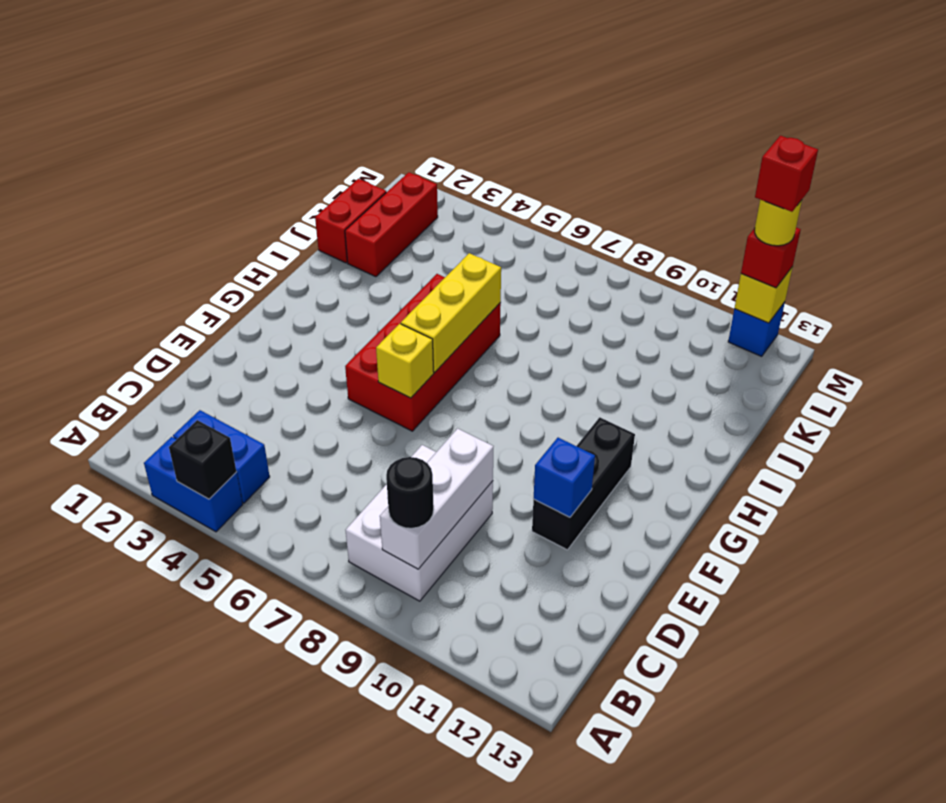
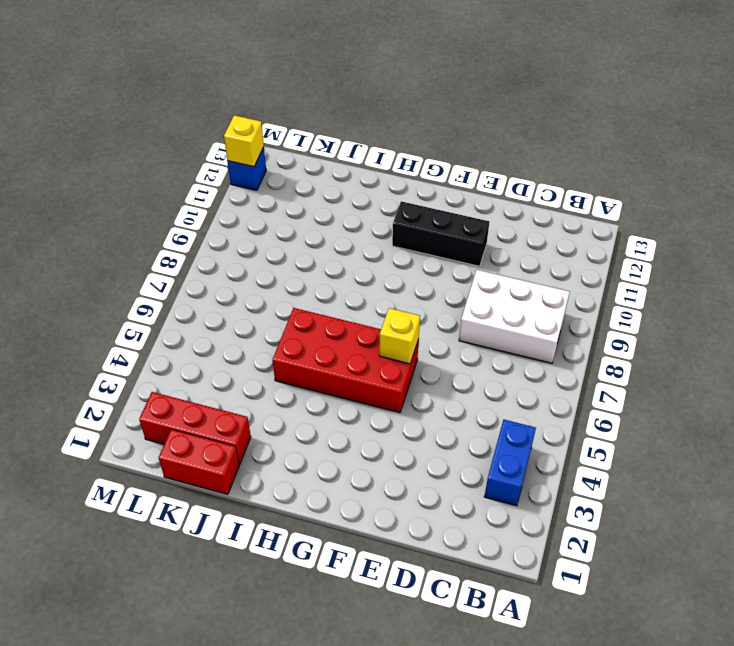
none -> blue brick A3:A4 level 1
none -> black brick A4 level 2
none -> white brick B9:D9 level 2

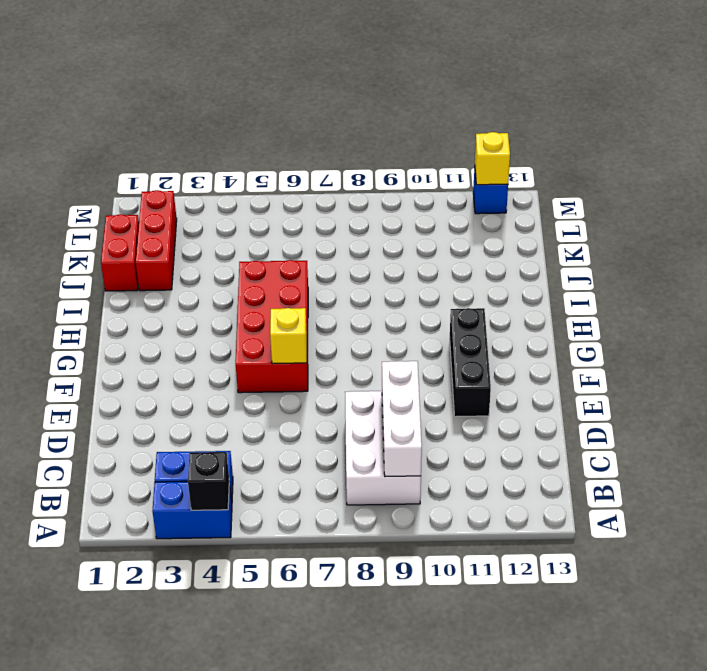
none -> blue brick E11 level 2
none -> yellow brick G6:I6 level 2
none -> black round brick B9 level 3

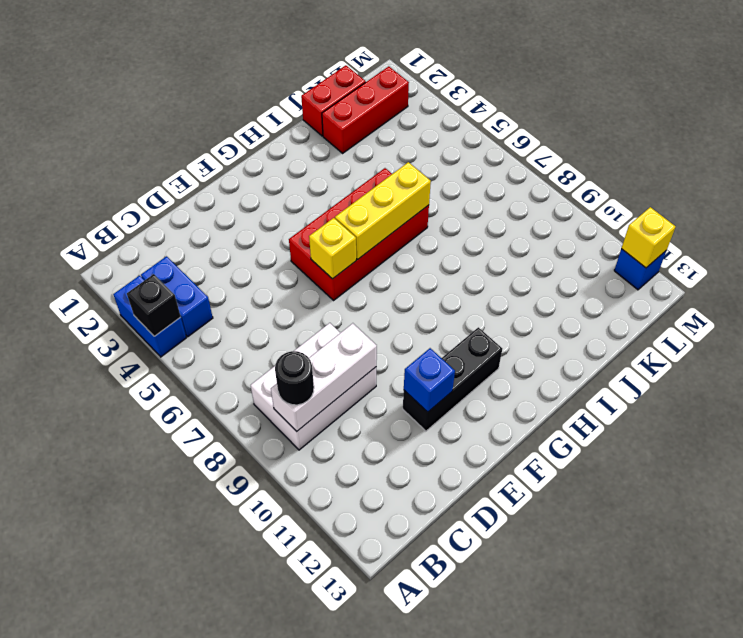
none -> red brick M12 level 3
none -> yellow round brick M12 level 4
none -> red brick M12 level 5

